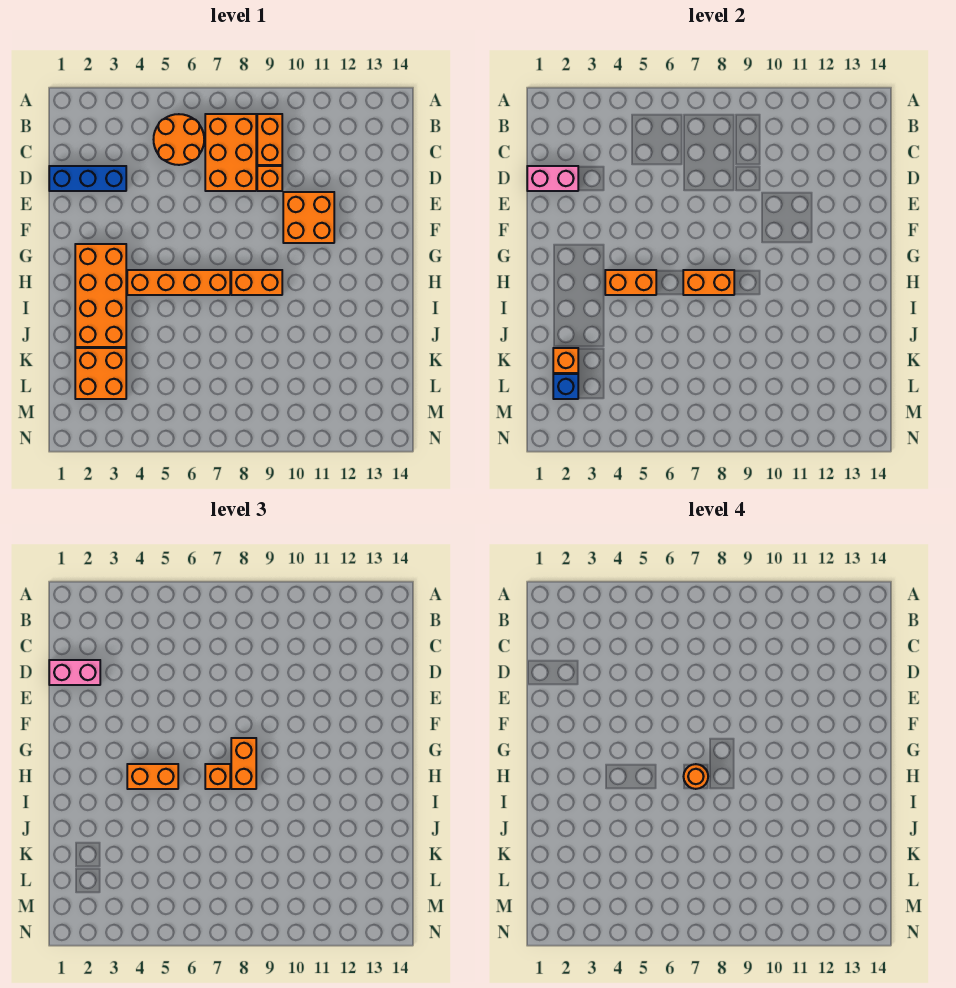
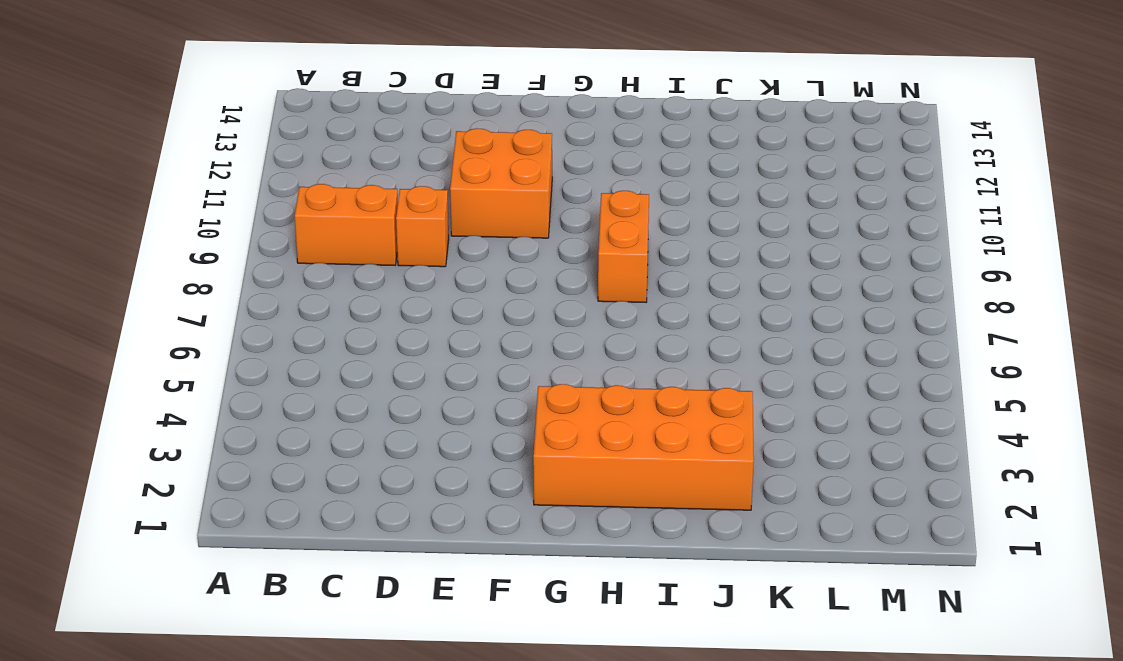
none -> orange round brick B5:C6 level 1
none -> orange brick B7:D8 level 1
none -> blue brick D1:D3 level 1

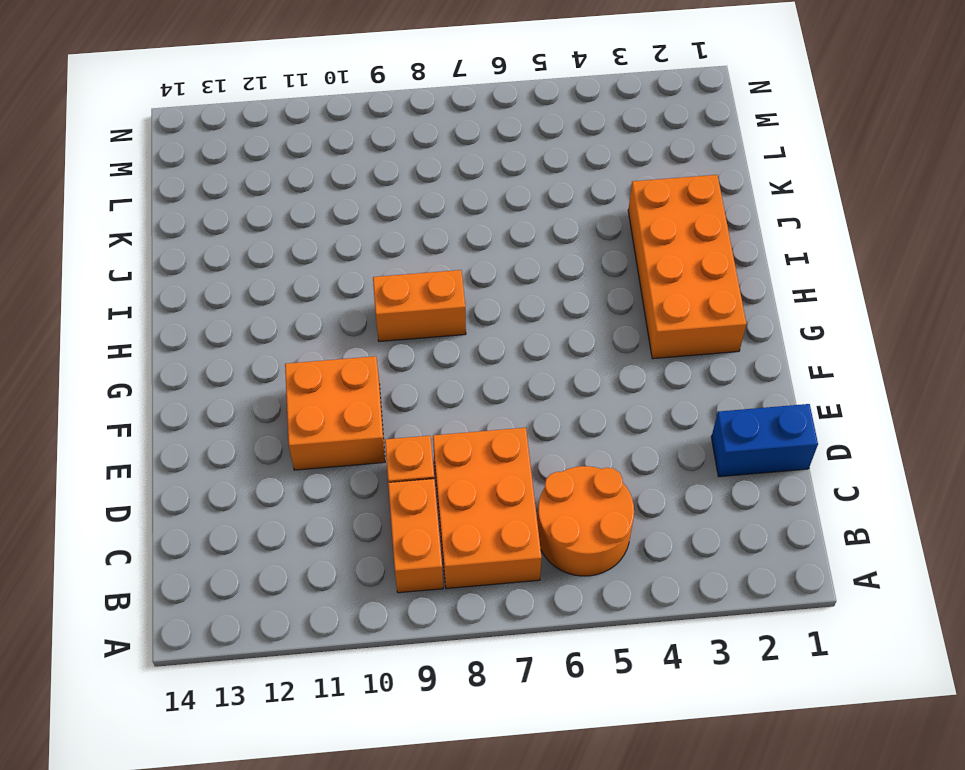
blue brick D1:D2 level 1 -> blue brick D1:D3 level 1
none -> orange brick H4:H7 level 1
none -> orange brick K2:L3 level 1
none -> pink brick D1:D2 level 2

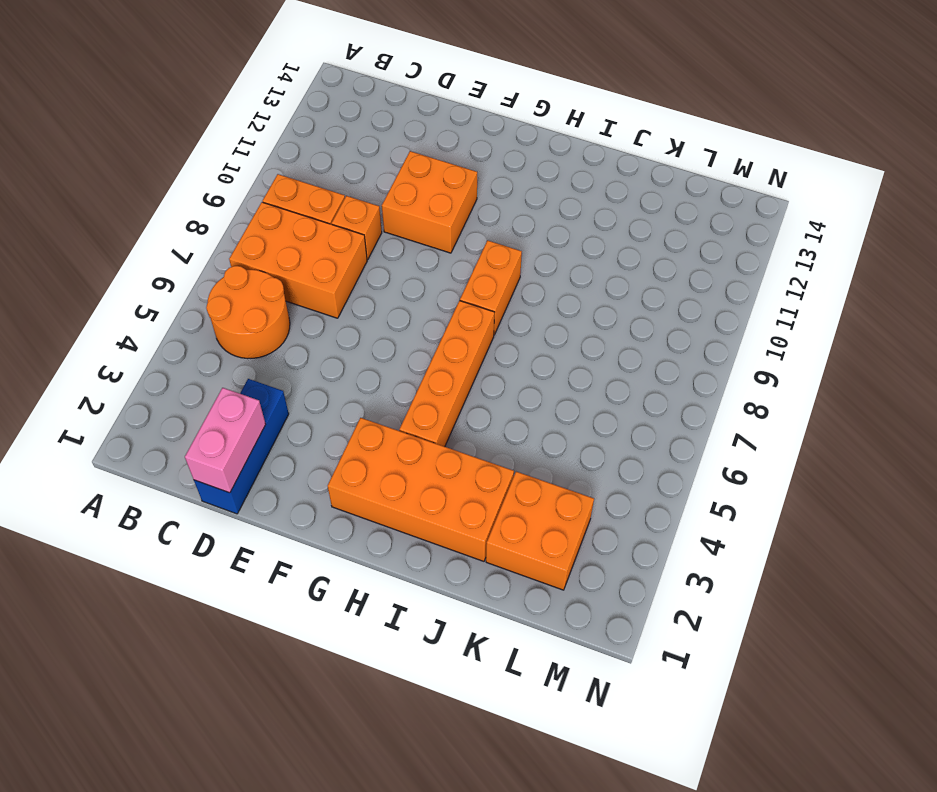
none -> orange brick H4:H5 level 2
none -> orange brick H7:H8 level 2
none -> orange brick K2 level 2

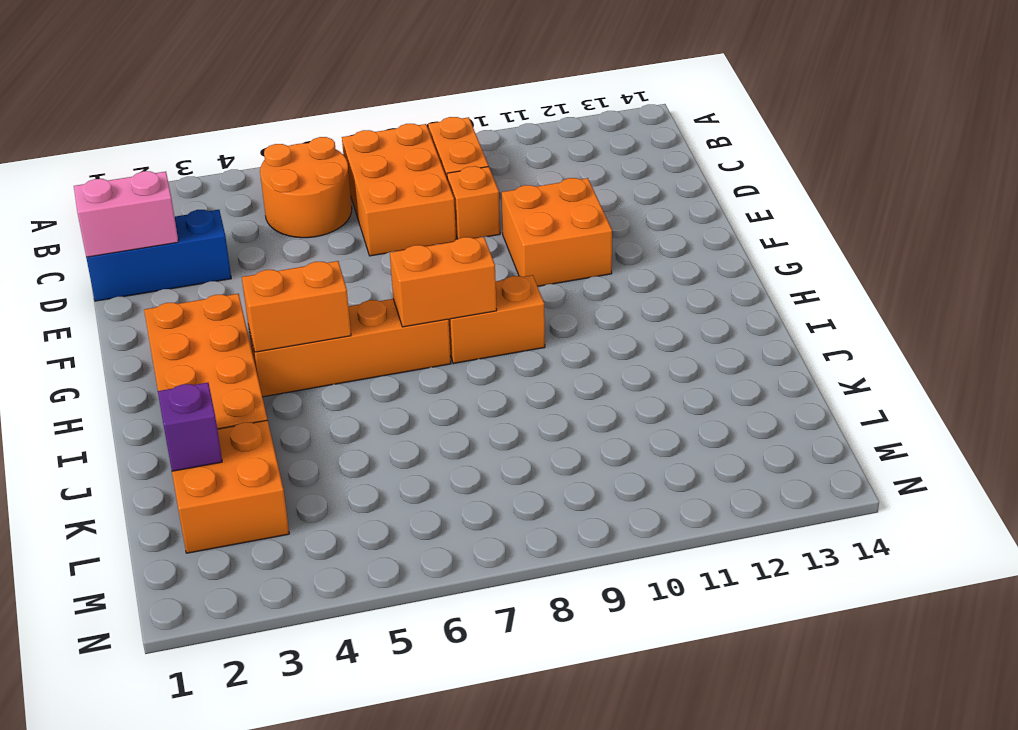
purple brick K2 level 2 -> orange brick K2 level 2
none -> blue brick L2 level 2
none -> pink brick D1:D2 level 3
none -> orange brick G8:H8 level 3

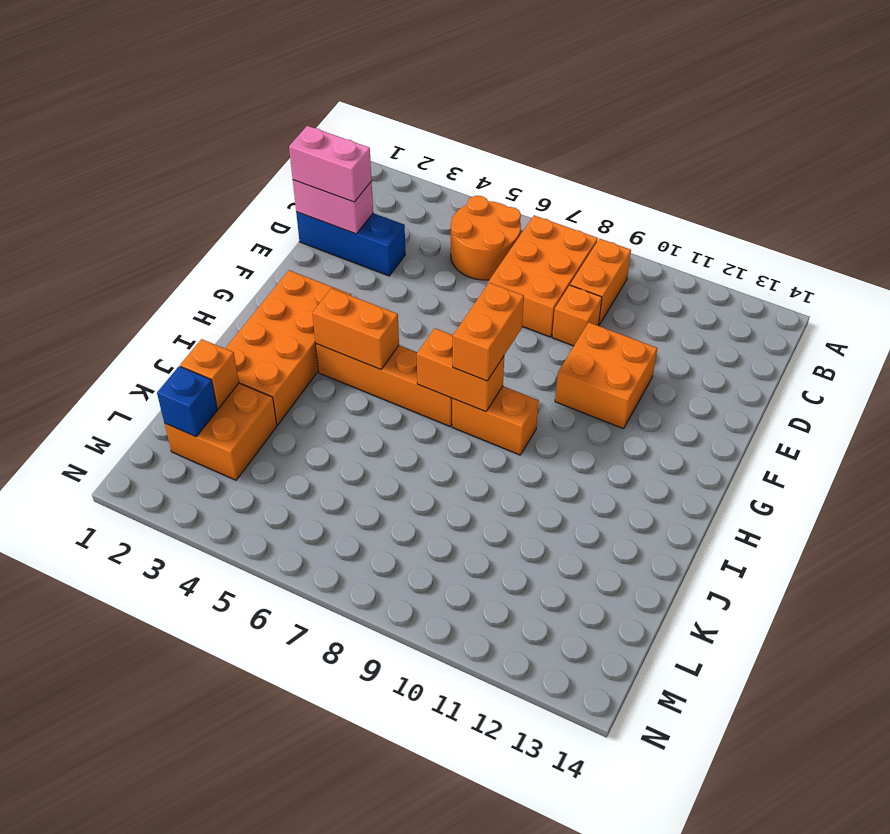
none -> orange brick H4:H5 level 3
none -> orange brick H7 level 3
none -> orange round brick H7 level 4

